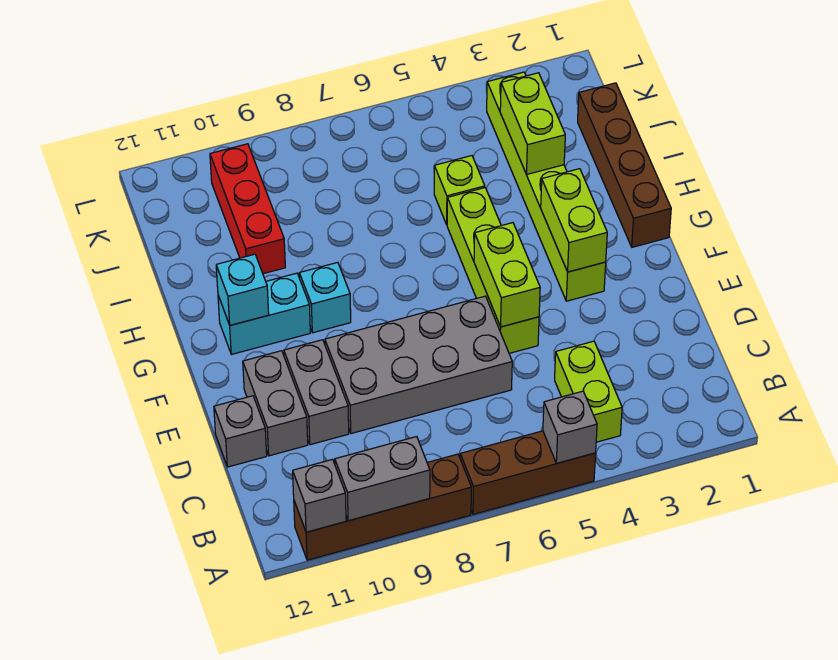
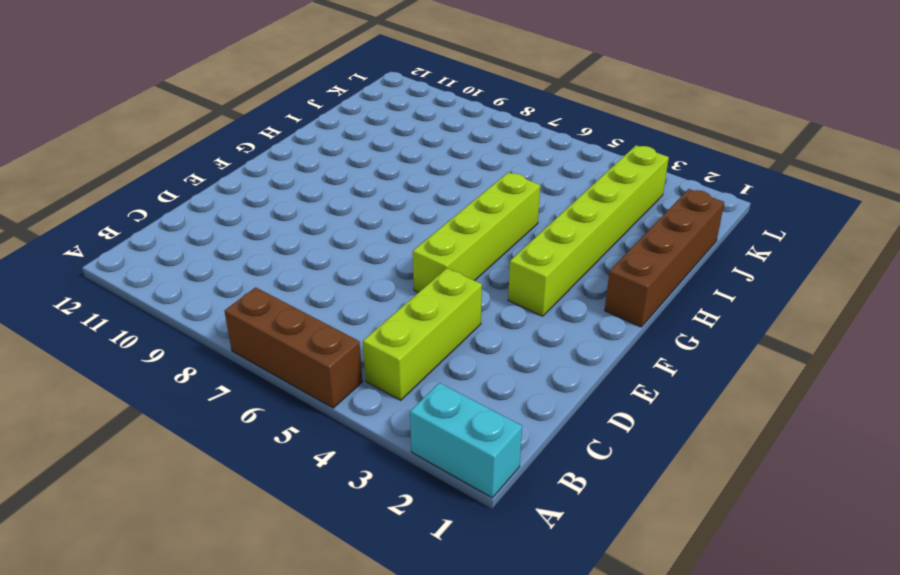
cyan brick A1:A2 level 1 -> cyan brick G10:G11 level 1
lime brick B4:D4 level 1 -> lime brick B4:C4 level 1
none -> brown brick A8:A11 level 1
none -> grey brick D6:E9 level 1
none -> grey brick D10:E10 level 1

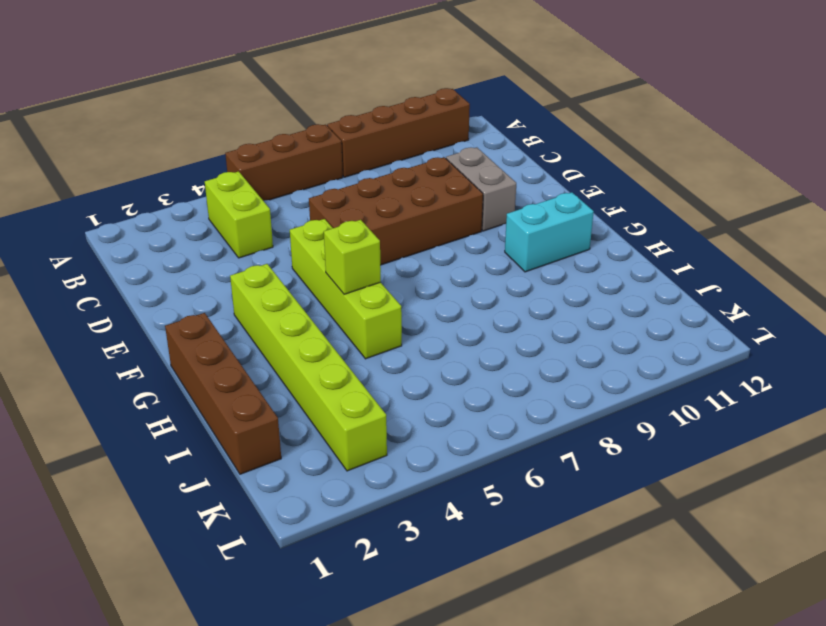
brown brick D6:E9 level 1 -> grey brick D6:E9 level 1
lime brick G5 level 2 -> lime brick I5 level 1
none -> grey brick D11:E11 level 1
none -> grey brick D12 level 1
none -> cyan brick G9 level 1

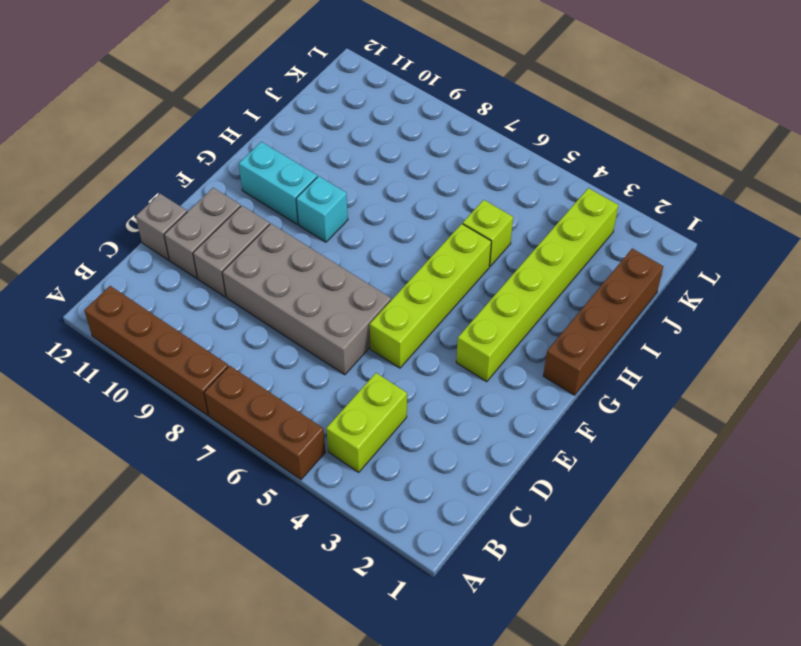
none -> red brick I10:K10 level 1
none -> grey brick A5 level 2
none -> grey brick A9:A10 level 2

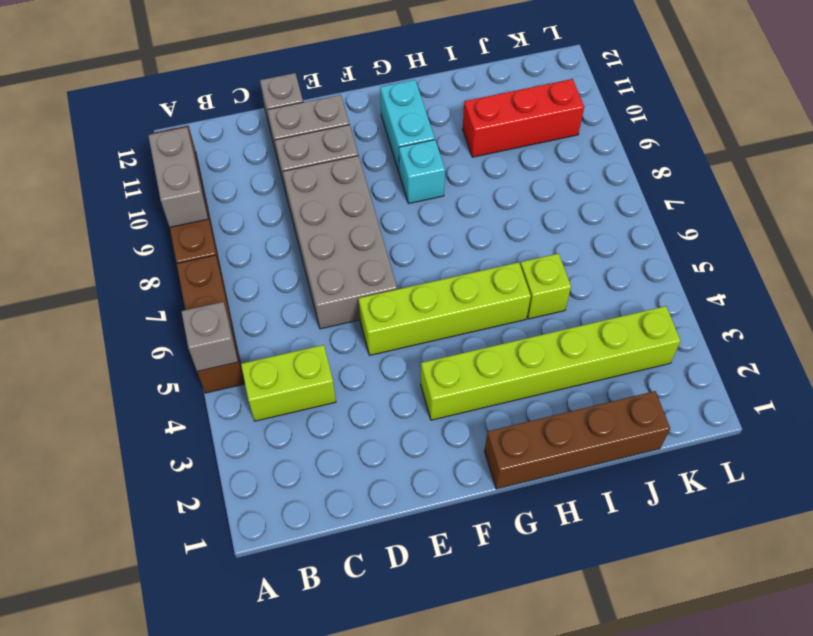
none -> grey brick A11 level 2
none -> lime brick E5:F5 level 2
none -> lime brick F3:G3 level 2

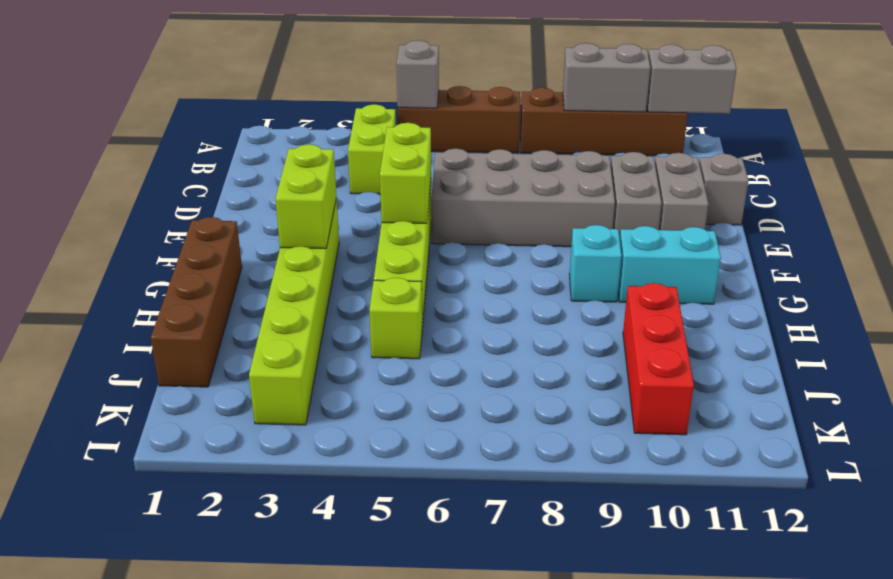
grey brick A11:A12 level 2 -> grey brick A11 level 2
none -> cyan brick G11 level 2
none -> lime brick I3:J3 level 2

